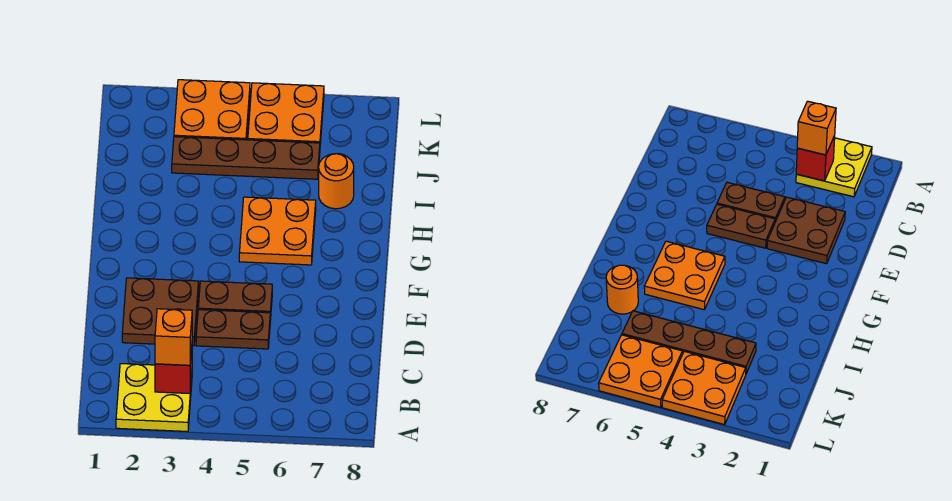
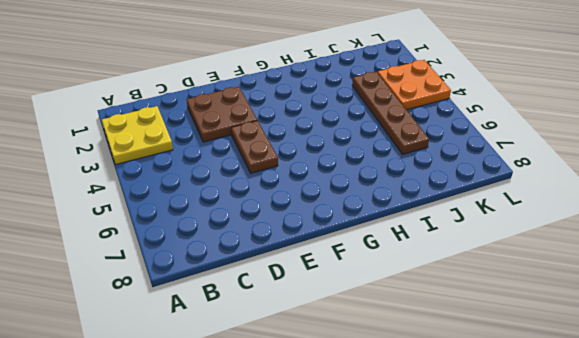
none -> brown plate D4:D5 level 1
none -> orange plate G5:H6 level 1

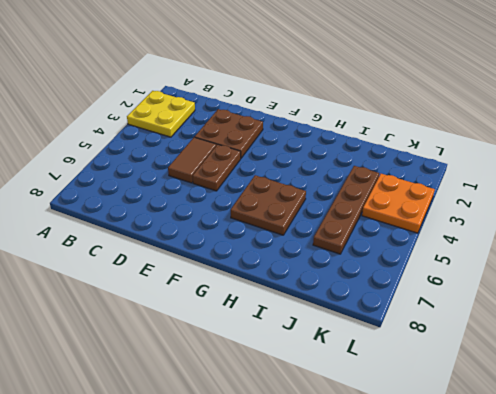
brown tile D4:D5 level 1 -> brown plate D4:D5 level 1
brown plate G5:H6 level 1 -> orange plate G5:H6 level 1
none -> orange round brick I7 level 1
none -> orange plate K5:L6 level 1

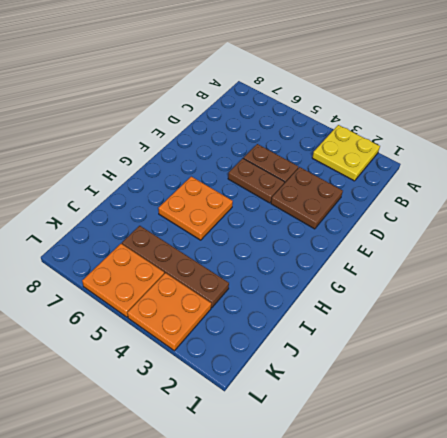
none -> orange round brick I7 level 1
none -> red brick B3 level 2

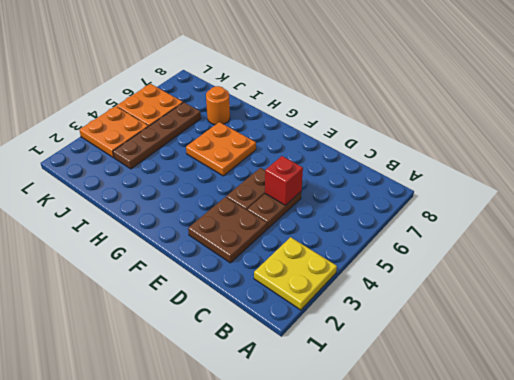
red brick D5 level 2 -> red brick B3 level 2
none -> orange brick B3 level 3

